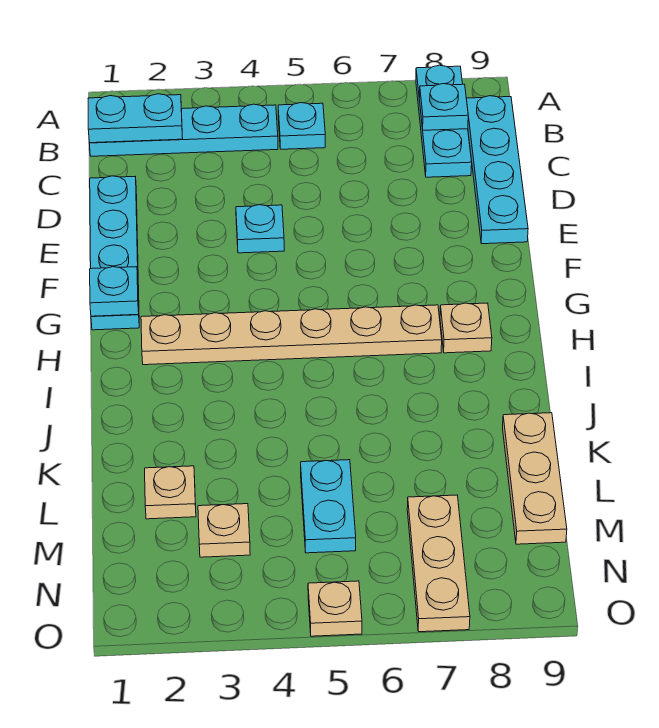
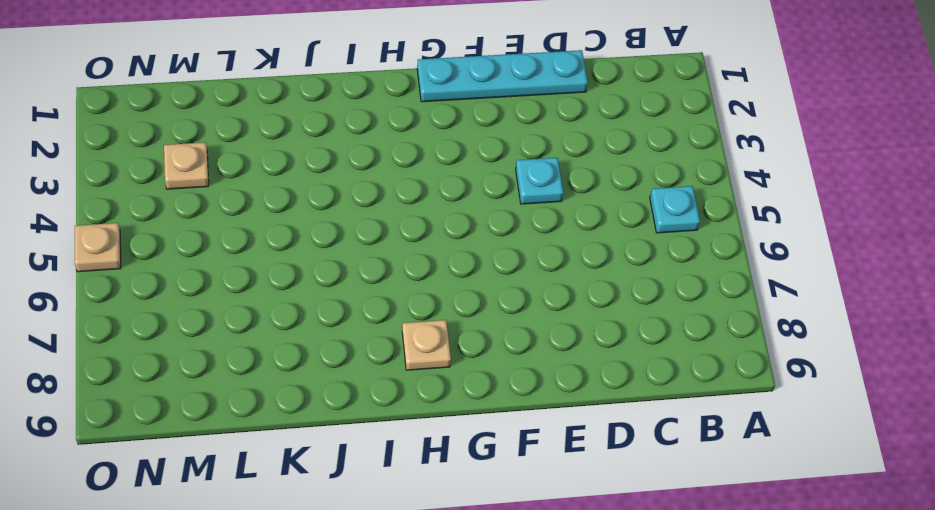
none -> cyan plate A8:C8 level 1
none -> cyan plate B1:B4 level 1
none -> cyan plate B9:E9 level 1

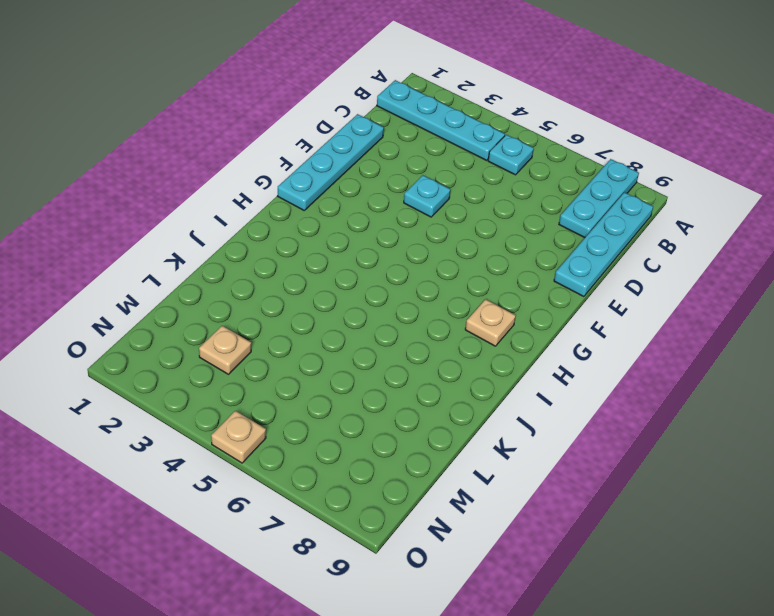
none -> tan plate H2:H7 level 1
none -> tan plate K9:M9 level 1
none -> tan plate L2 level 1

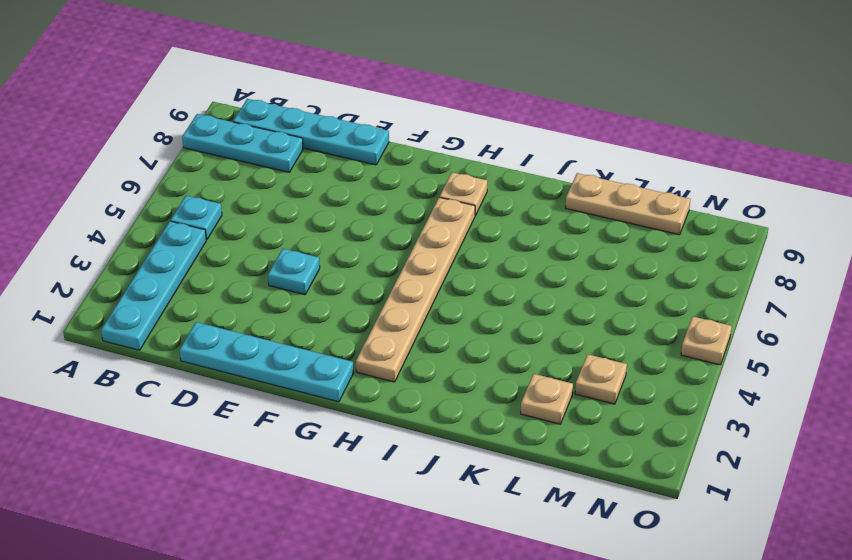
none -> cyan plate L5:M5 level 1
none -> tan plate M7:O7 level 1
none -> cyan plate B1:B2 level 2

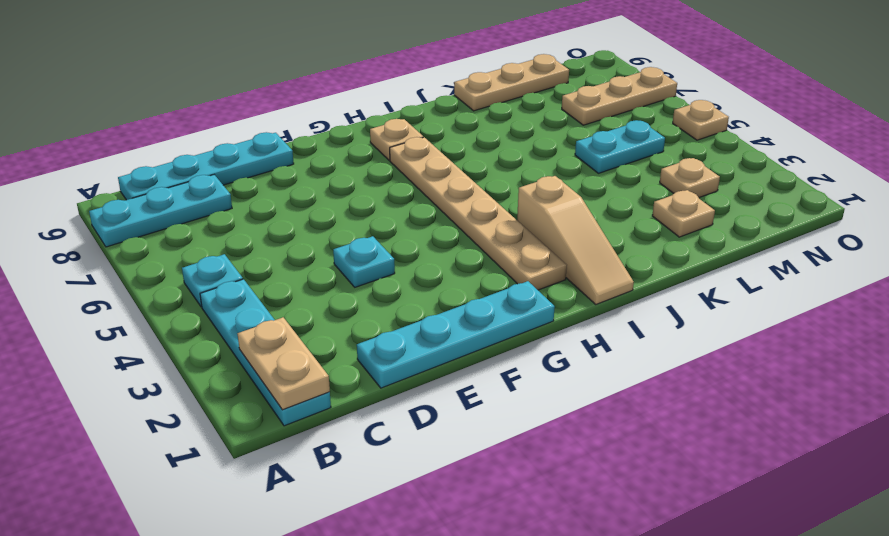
tan plate B1:B2 level 2 -> cyan plate B1:B2 level 2
tan slope I1:I3 level 1 top 3 -> none
none -> cyan plate B8 level 2
none -> cyan plate G1 level 2

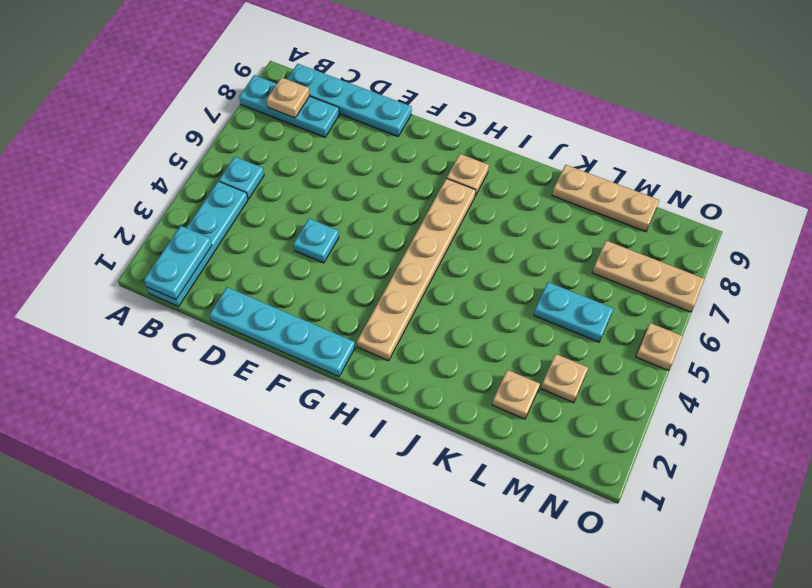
tan plate B8 level 2 -> cyan plate B8 level 2
none -> cyan plate G1 level 2

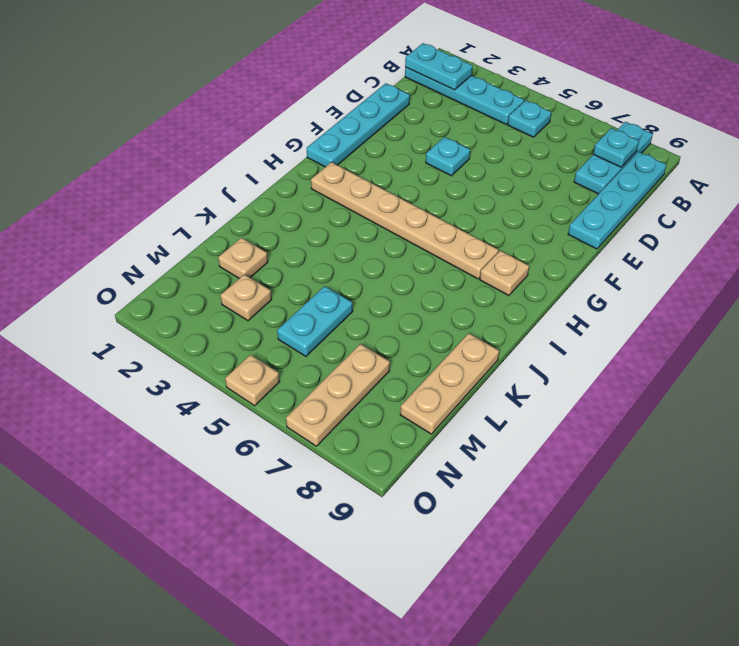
none -> cyan plate G1 level 2

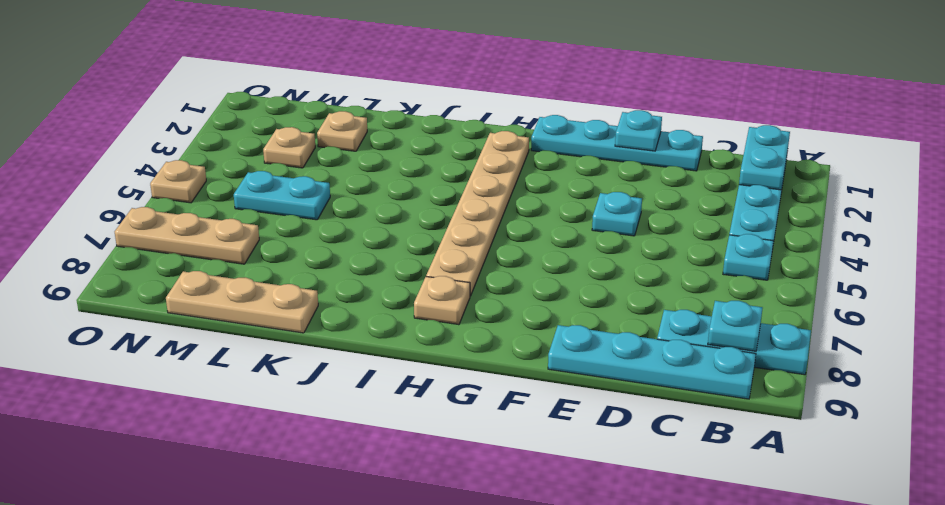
cyan plate E1 level 2 -> cyan plate G1 level 2

